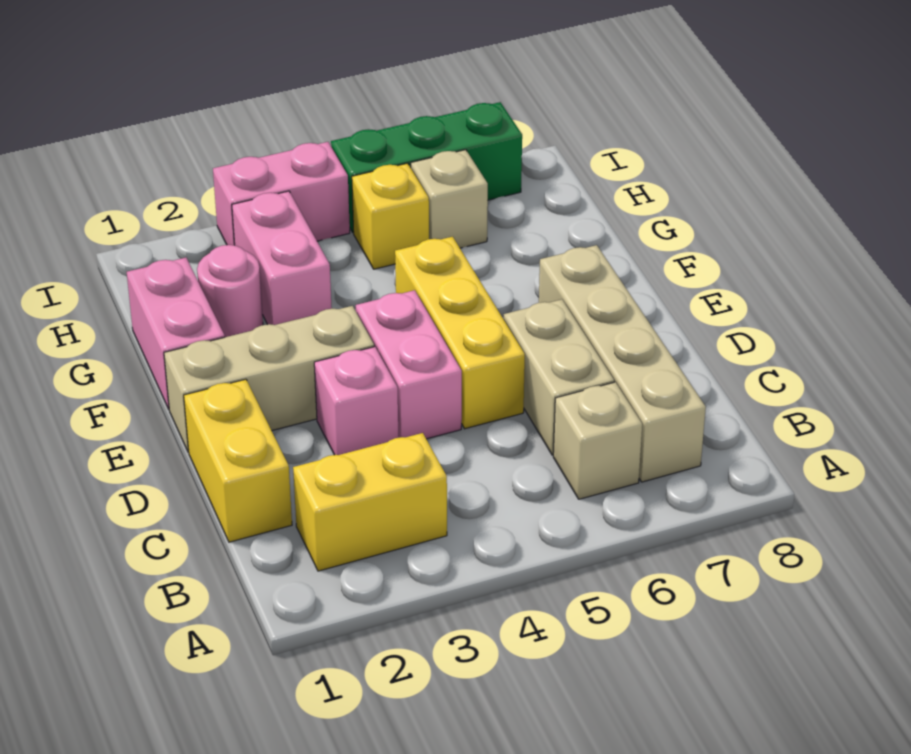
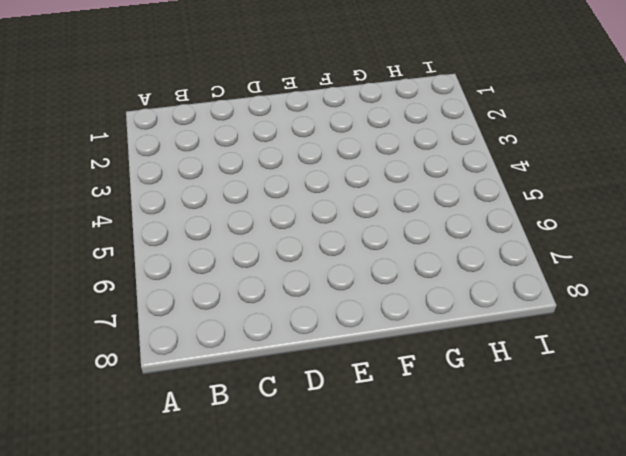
none -> yellow brick B2:B3 level 1
none -> tan brick B6 level 1
none -> tan brick B7:E7 level 1

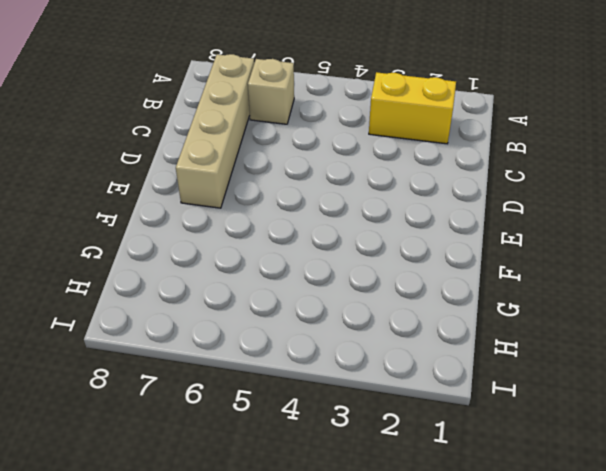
none -> yellow brick C1:D1 level 1
none -> tan brick C6:D6 level 1
none -> pink brick D3 level 1

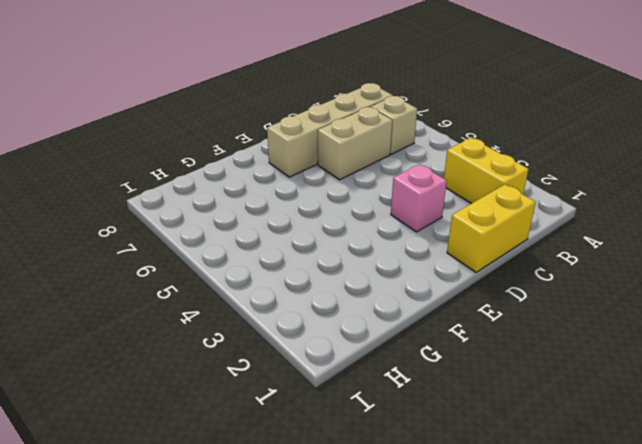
none -> pink brick D4:E4 level 1
none -> yellow brick D5:F5 level 1
none -> tan brick E1:E3 level 1

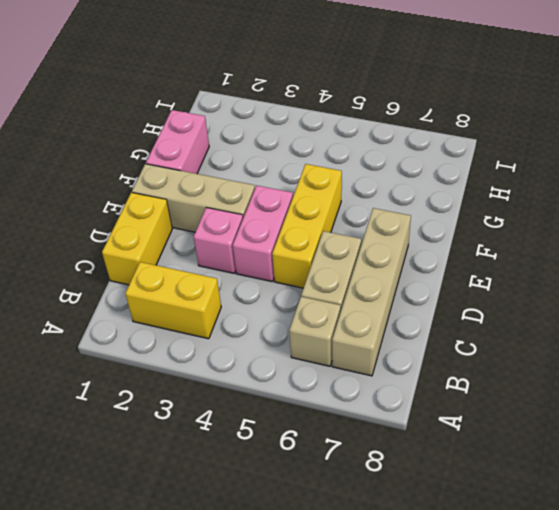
none -> pink round brick G2 level 1
none -> pink brick G3:H3 level 1
none -> yellow brick H5 level 1

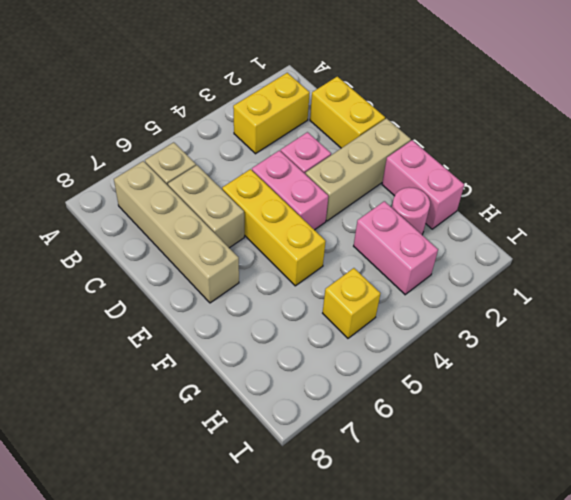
none -> tan brick H6 level 1
none -> pink brick I3:I4 level 1
none -> green brick I5:I7 level 1

